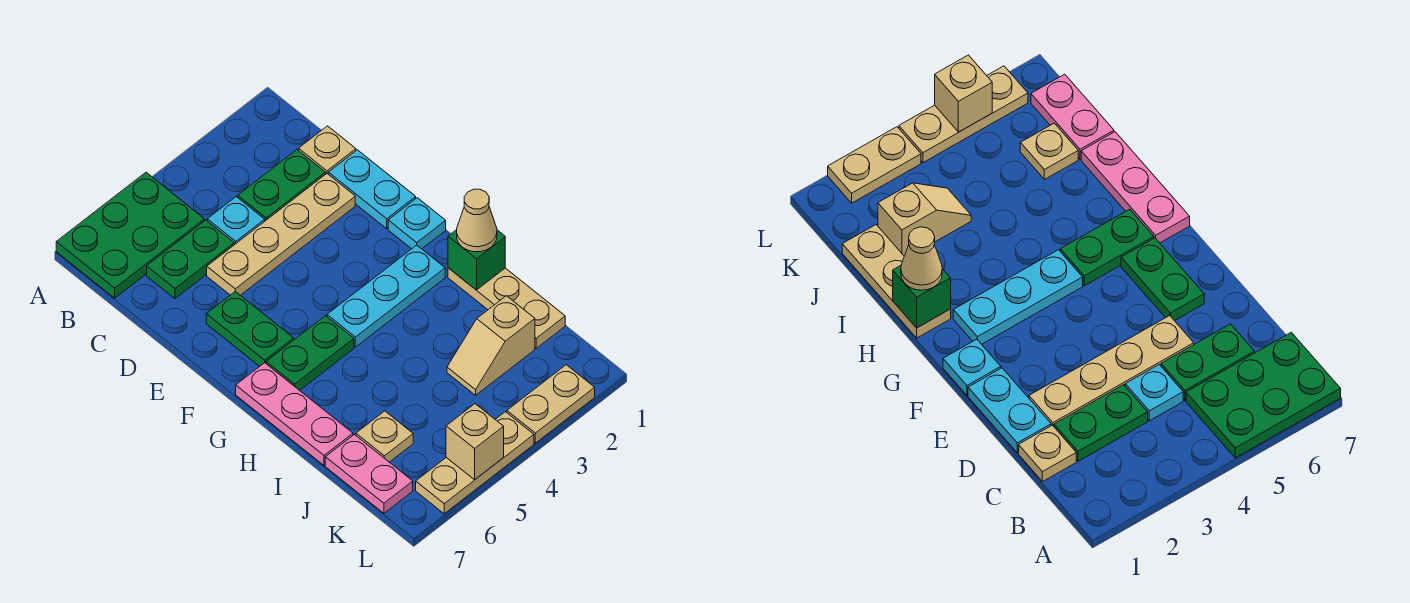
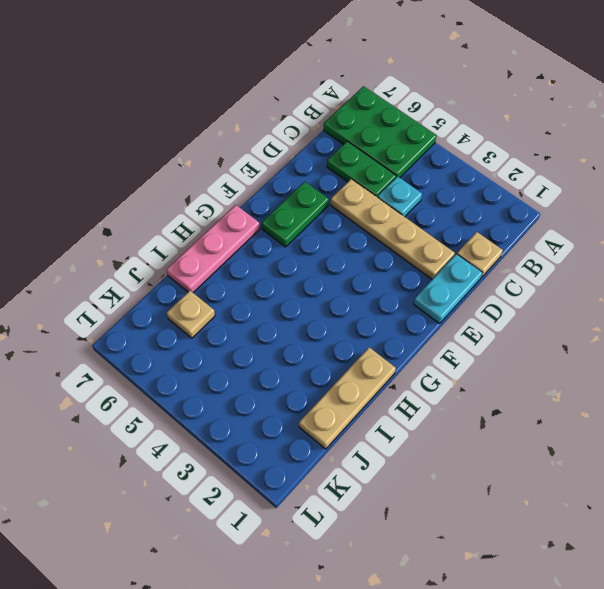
none -> green plate C2:C3 level 1
none -> cyan plate F1 level 1
none -> cyan plate G2:G4 level 1

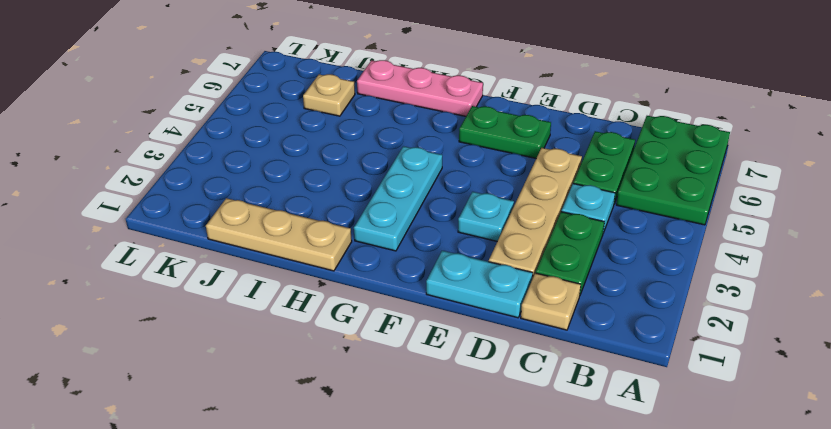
cyan plate E3 level 1 -> cyan plate F1 level 1
none -> green plate G5:G6 level 1
none -> tan slope J2:J3 level 1 top 2
none -> pink plate J7:K7 level 1

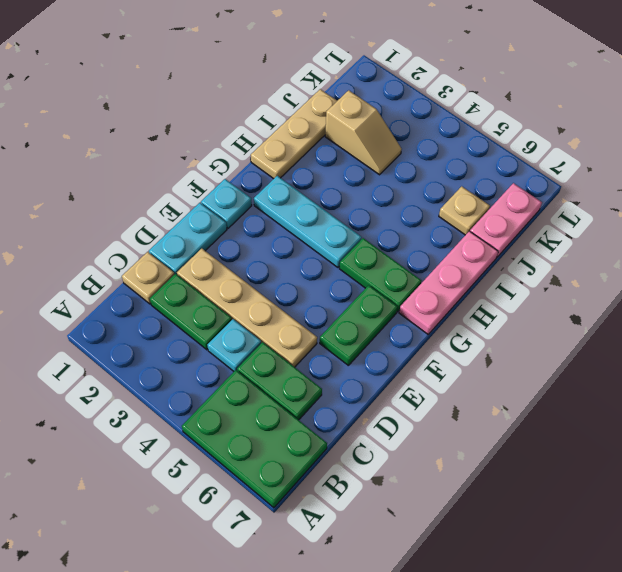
none -> tan plate L2:L3 level 1
none -> tan plate L4:L6 level 1
none -> green brick H1 level 2

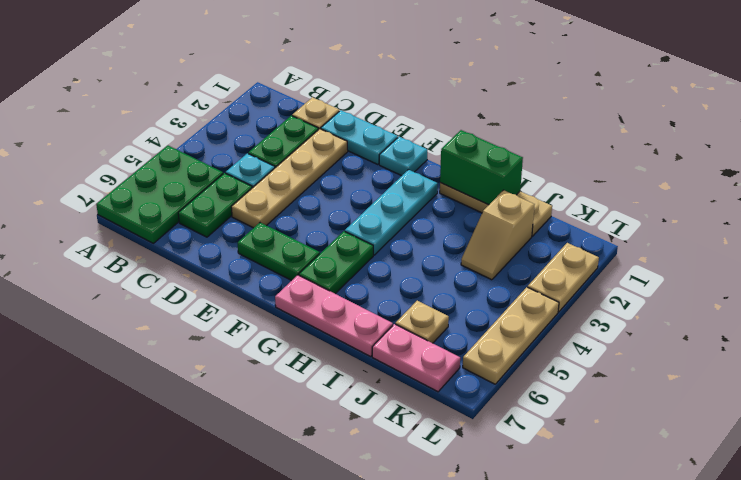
green brick H1:I1 level 2 -> green brick H1 level 2
none -> tan brick L5 level 2
none -> tan cone H1 level 3

